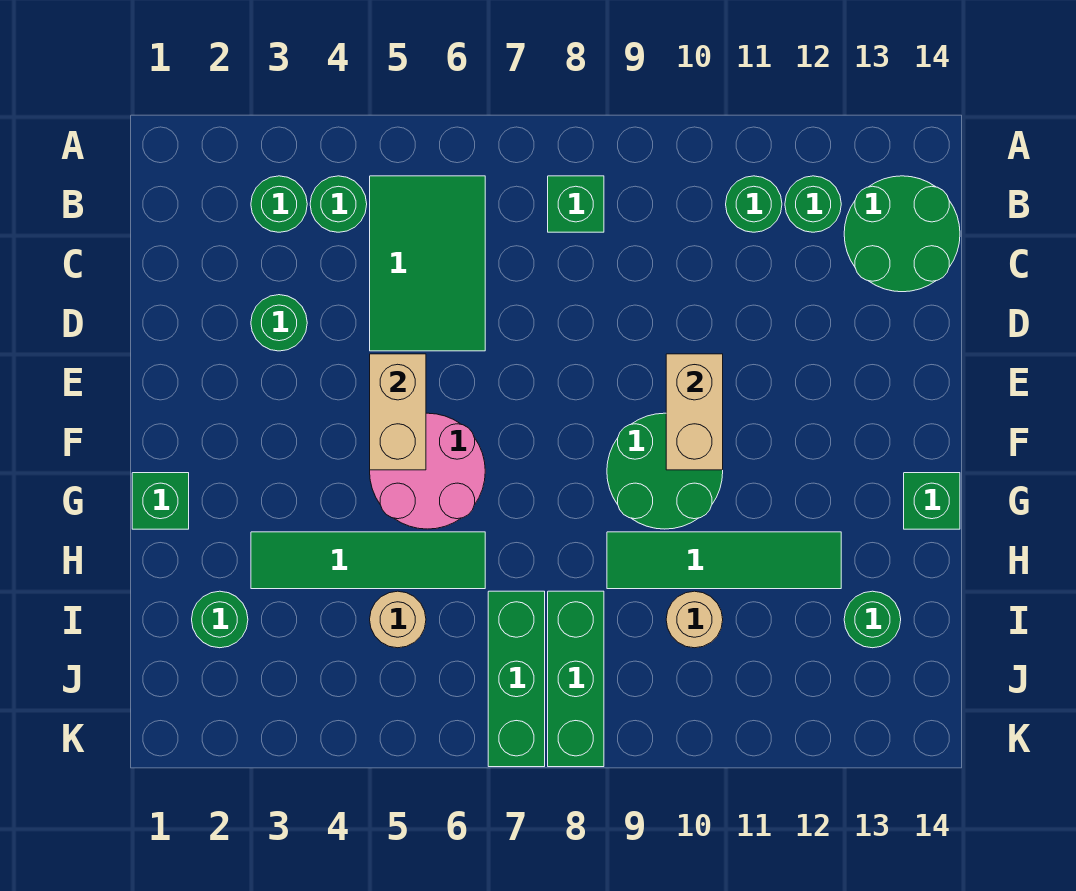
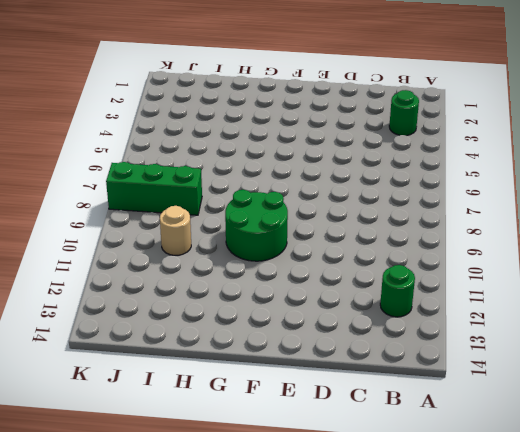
none -> green round brick B4 level 1
none -> green tile B5:D6 level 1
none -> green brick B8 level 1

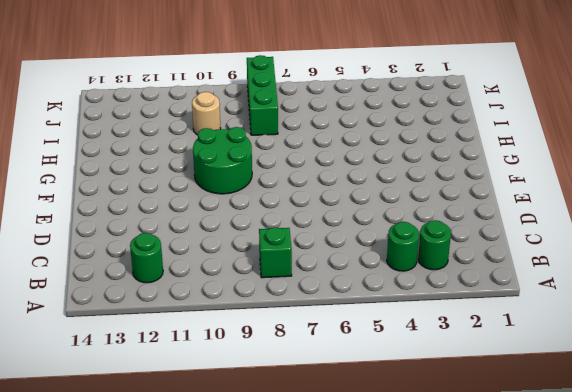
none -> green tile B5:D6 level 1
none -> green round brick B11 level 1
none -> green round brick B13:C14 level 1

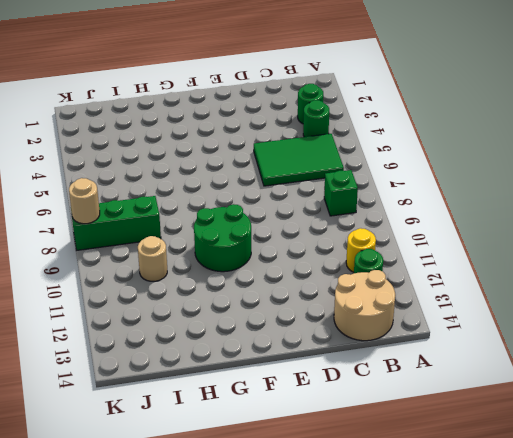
yellow round brick B11 level 1 -> green round brick B11 level 1
tan round brick B13:C14 level 1 -> green round brick B13:C14 level 1
tan round brick K8 level 2 -> tan round brick I5 level 1
none -> green round brick D3 level 1
none -> pink round brick F5:G6 level 1
none -> green brick G1 level 1

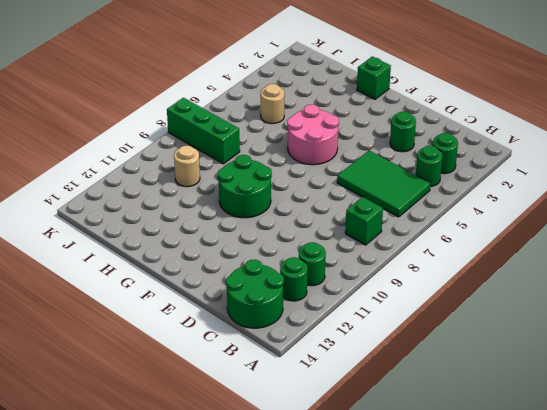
none -> green brick G14 level 1
none -> green tile H3:H6 level 1
none -> green tile H9:H12 level 1

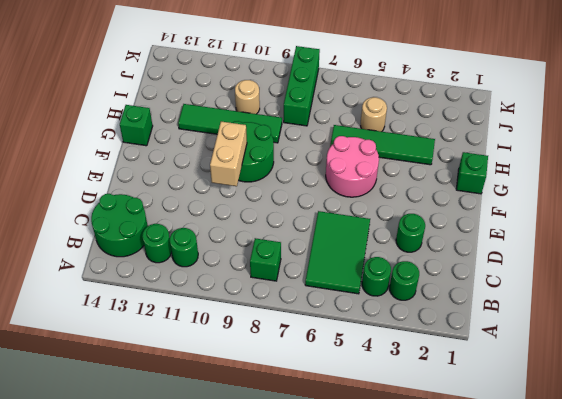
none -> green round brick I2 level 1
none -> green brick I7:K7 level 1
none -> green round brick I13 level 1

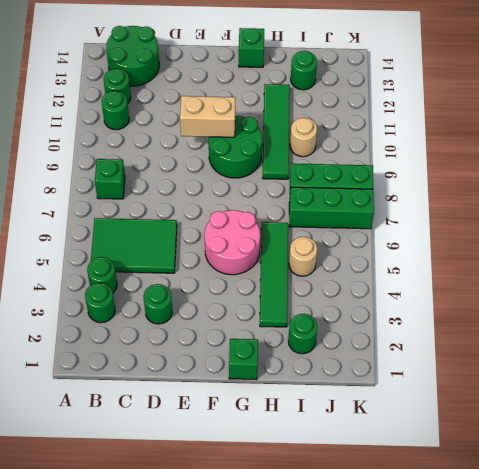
none -> tan brick E5:F5 level 2

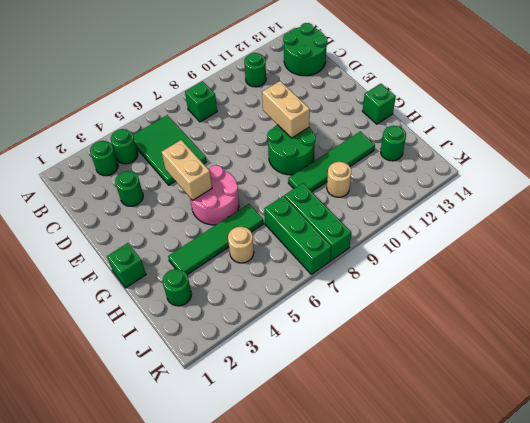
none -> green round brick B12 level 1

